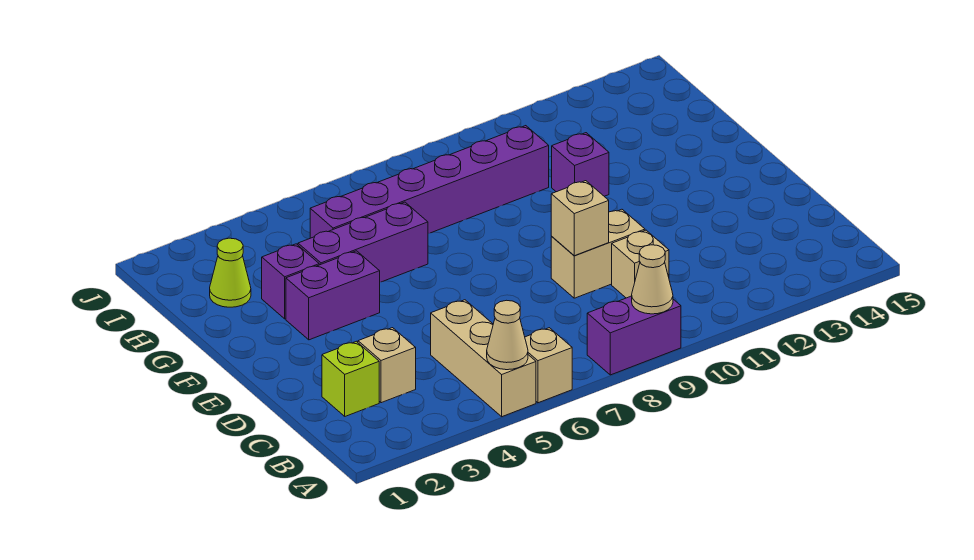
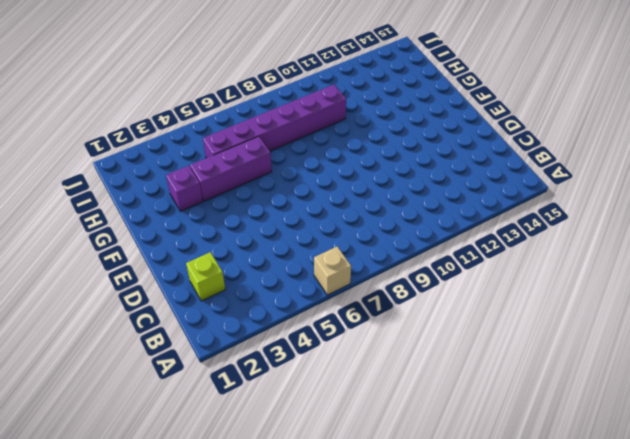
none -> tan brick A5:C5 level 1
none -> purple brick A8:A9 level 1
none -> tan brick C3 level 1

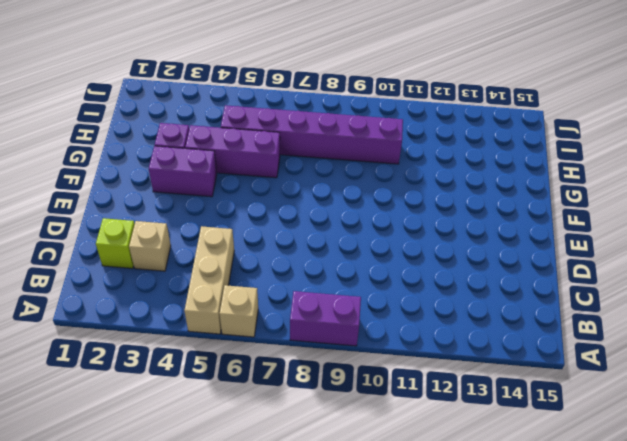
none -> tan brick C10 level 1
none -> tan brick D9:D10 level 1
none -> purple brick G11 level 1

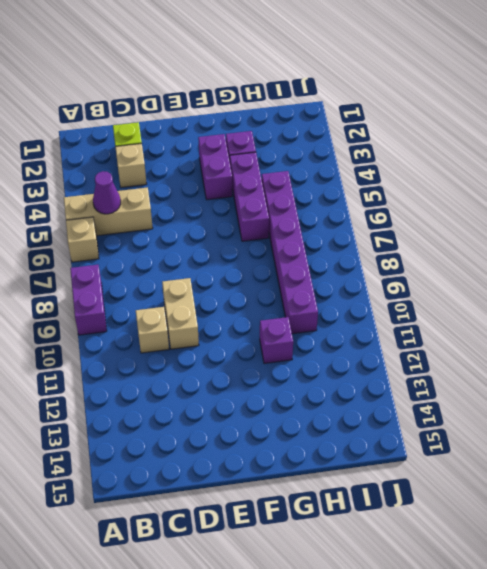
purple cone B5 level 2 -> none
none -> lime cone H2 level 1
none -> tan cone A5 level 2
none -> tan cone A9 level 2

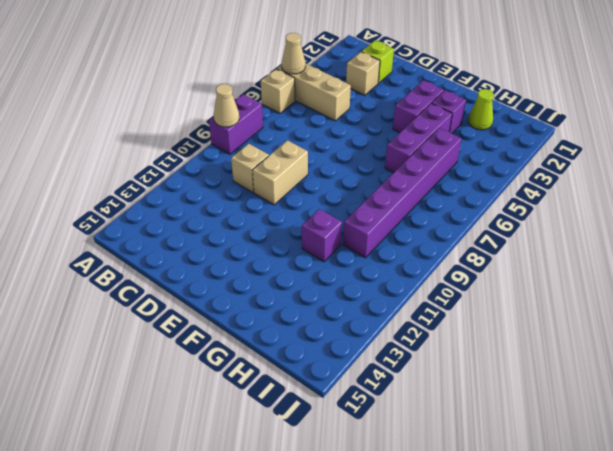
none -> tan brick D9 level 2

